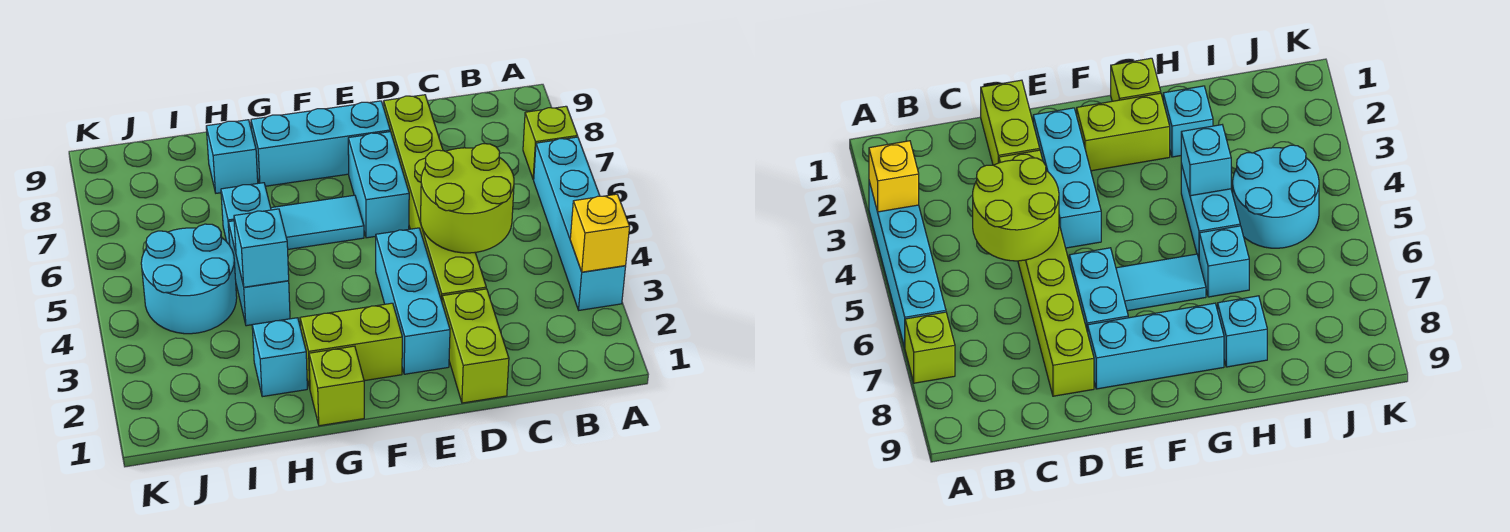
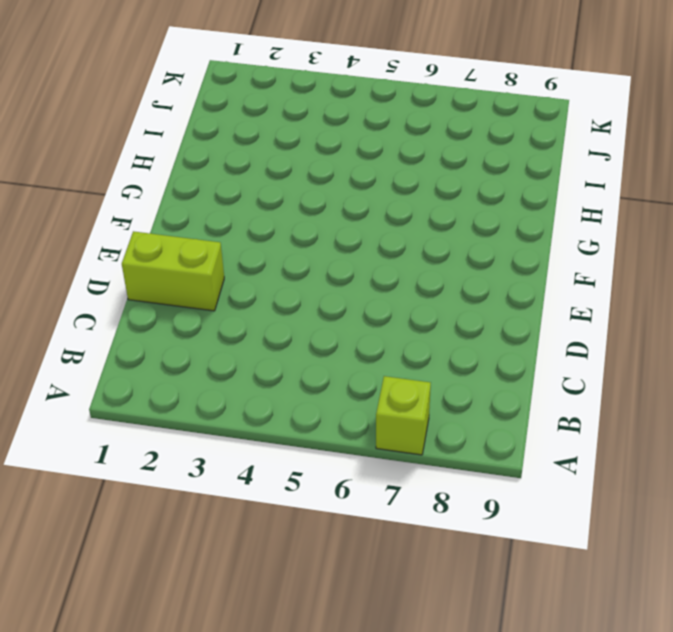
none -> cyan brick A3:A6 level 1
none -> lime brick D3:D8 level 1
none -> cyan brick E2:E4 level 1

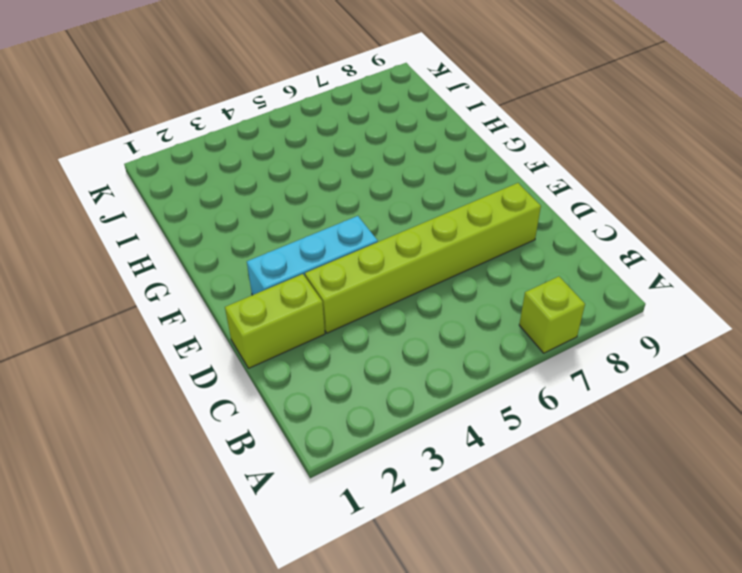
none -> cyan brick A3:A6 level 1
none -> cyan brick E6:E7 level 1
none -> cyan brick E8:G8 level 1

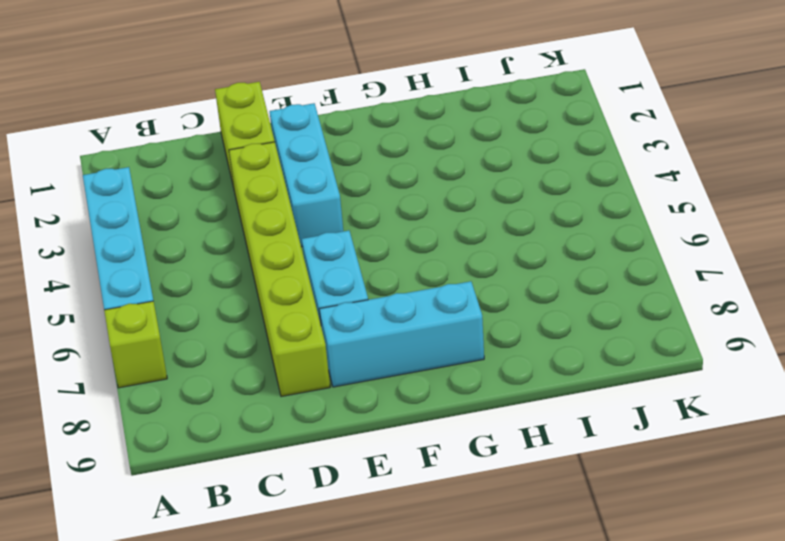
none -> lime brick F2:G2 level 1
none -> cyan tile F6:G6 level 1
none -> lime brick G1 level 1

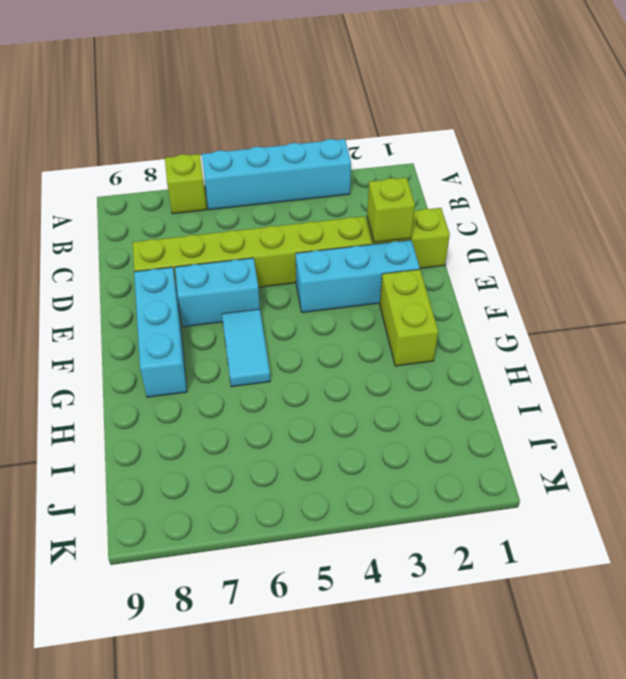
lime brick D2 level 2 -> lime brick G1 level 1
none -> cyan brick H2 level 1
none -> cyan brick H4:H5 level 1
none -> cyan brick H6 level 1

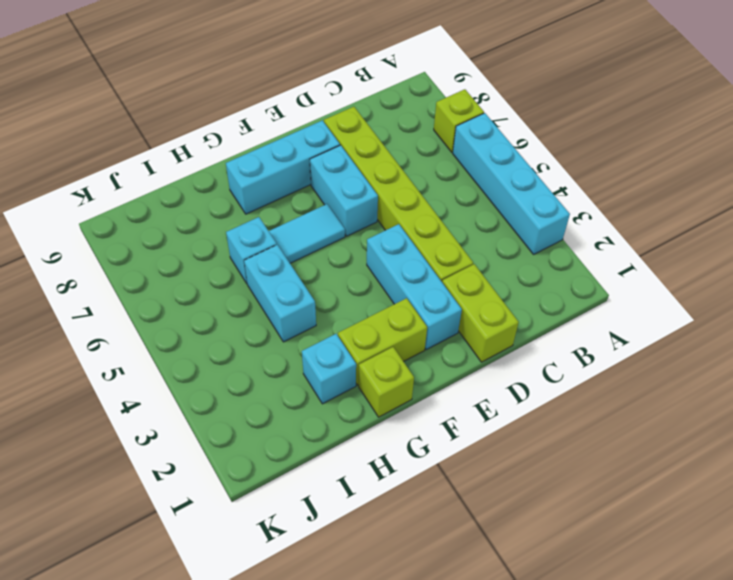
none -> cyan brick H8 level 1
none -> cyan round brick I4:J5 level 1
none -> yellow brick A3 level 2

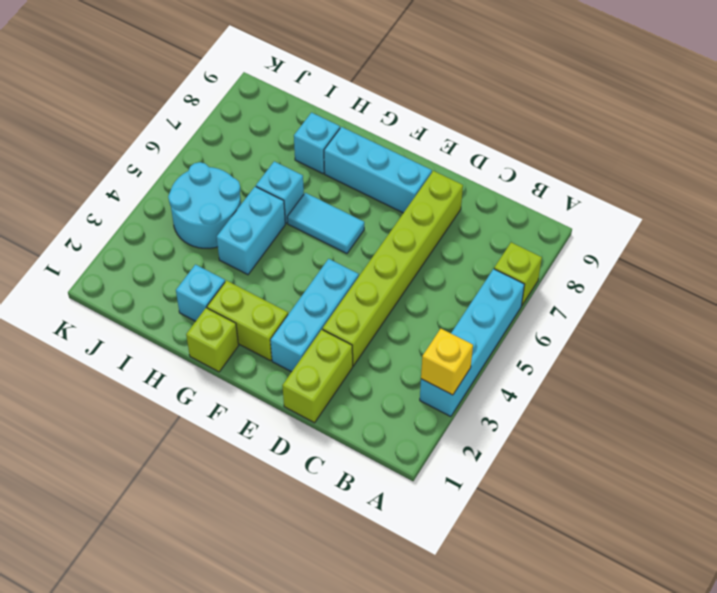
none -> cyan brick E6:E7 level 1
none -> lime round brick C4:D5 level 2
none -> cyan brick H4 level 2

